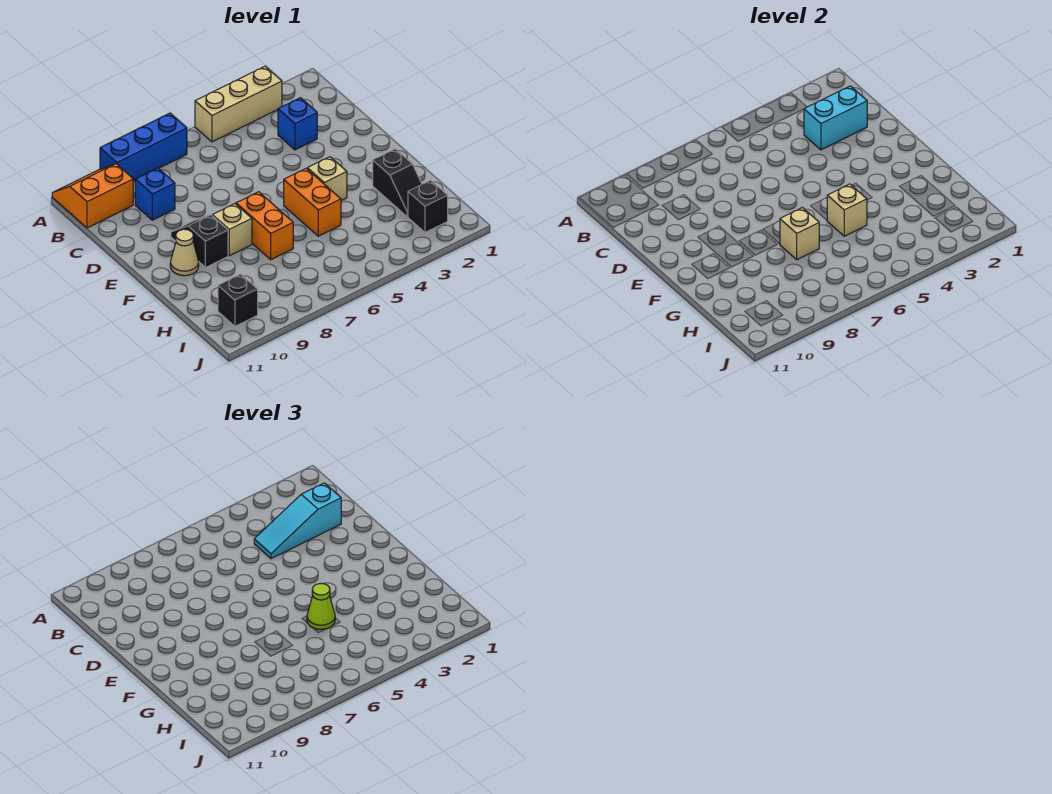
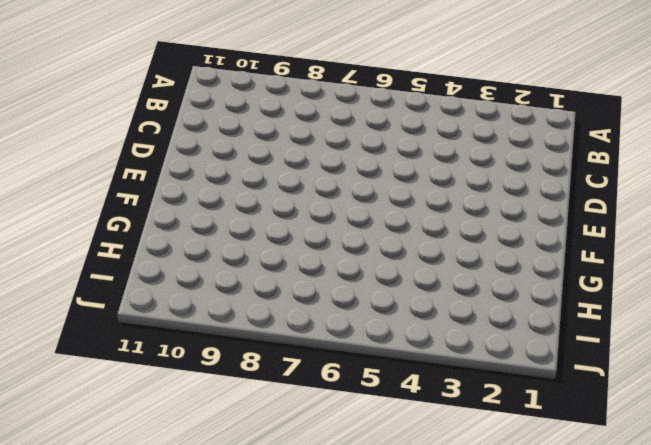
none -> tan brick A3:A5 level 1
none -> blue brick A7:A9 level 1
none -> orange slope A10:B11 level 1 top B

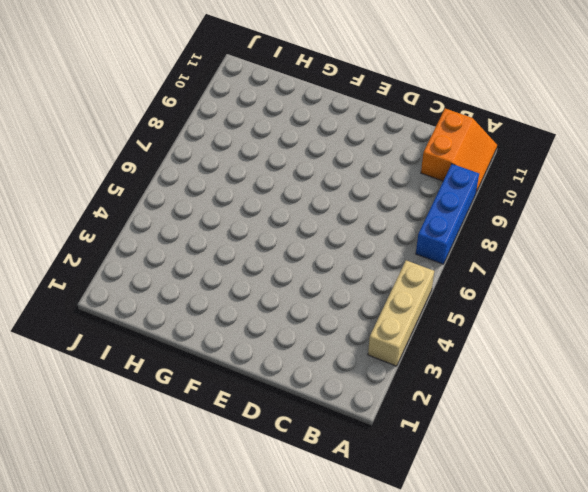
none -> blue brick C3 level 1
none -> blue brick C9 level 1
none -> black slope E9:F9 level 1 top F

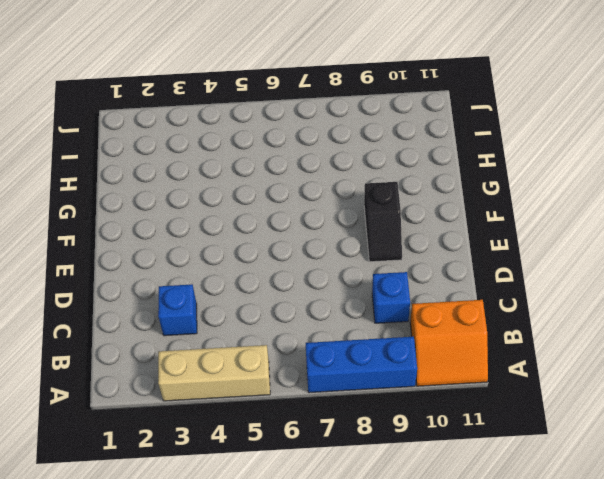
none -> tan brick F4 level 1
none -> orange brick F5:G5 level 1
none -> orange brick F7:G7 level 1

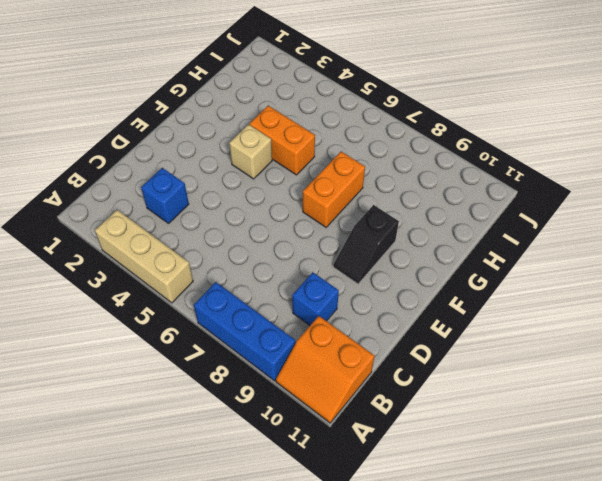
orange brick G4:G5 level 1 -> orange brick F5:G5 level 1
none -> tan brick F8 level 1
none -> tan cone F10 level 1
none -> black slope G2:H2 level 1 top G

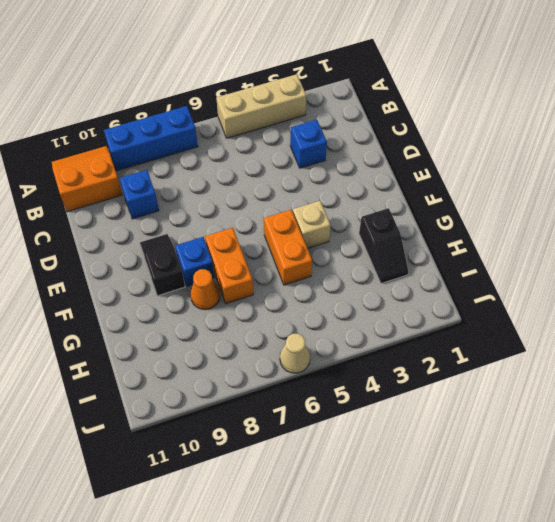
blue brick F8 level 1 -> tan brick F8 level 1
orange cone G8 level 1 -> none
tan cone J6 level 1 -> tan cone F10 level 1
none -> black brick I2 level 1
none -> black brick I10 level 1
none -> cyan brick C2:C3 level 2

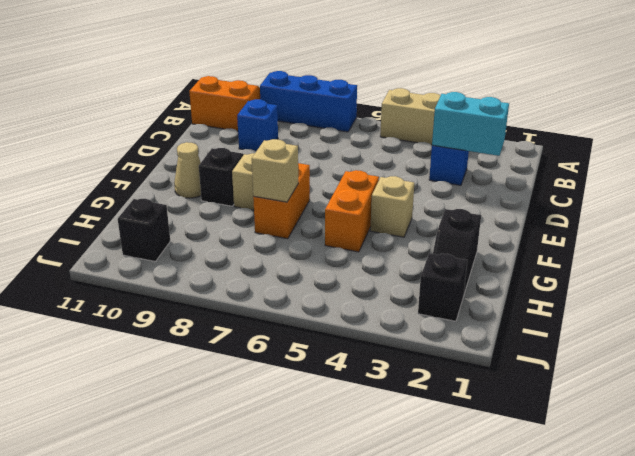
none -> tan brick G5 level 2
none -> cyan slope C2:C4 level 3 top 2
none -> lime cone G5 level 3

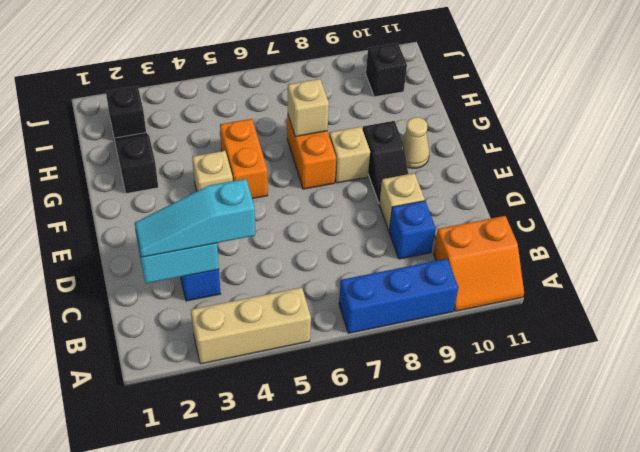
cyan slope C2:C4 level 3 top 4 -> cyan slope C2:C4 level 3 top 2
tan brick D9 level 1 -> tan brick G5 level 2
none -> lime cone G5 level 3

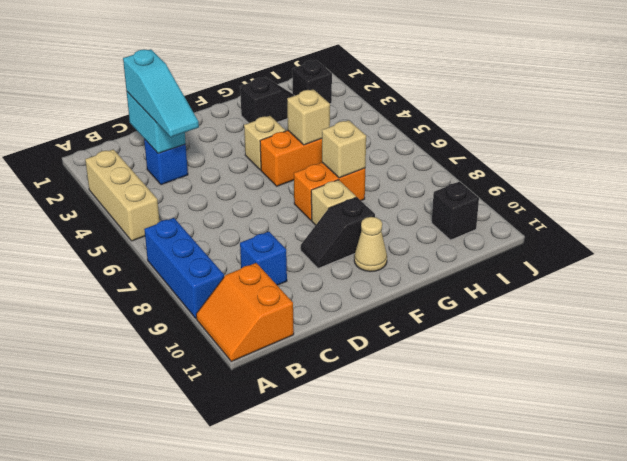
none -> lime cone G5 level 3

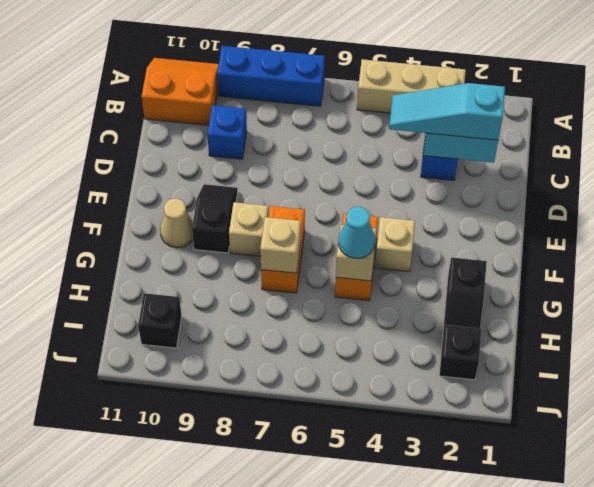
cyan cone G5 level 3 -> lime cone G5 level 3

